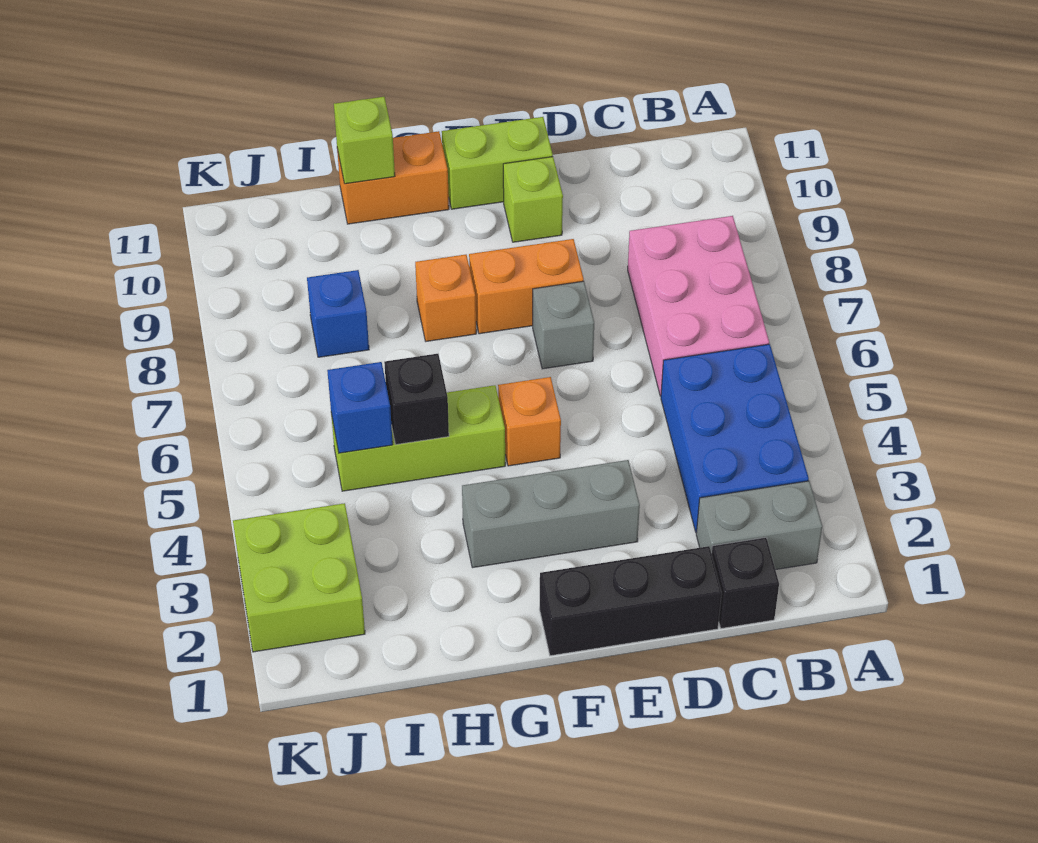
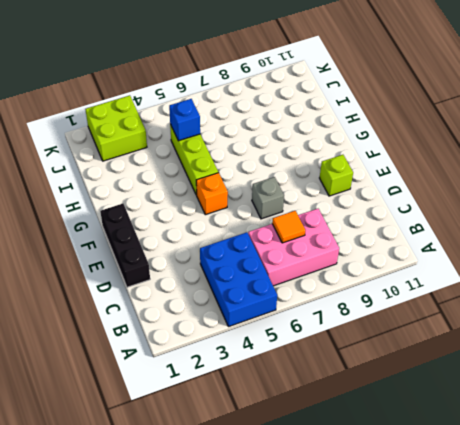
blue brick A4:C5 level 1 -> blue brick B3:C5 level 1
orange tile C7 level 2 -> none
none -> grey brick B2:C2 level 1
none -> black brick C1 level 1
none -> grey brick E3:G3 level 1

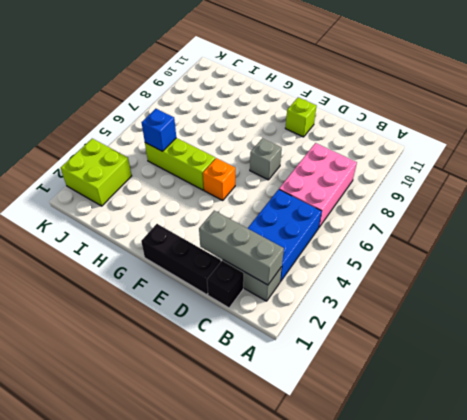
grey brick B2:D2 level 2 -> grey brick E3:G3 level 1
none -> orange brick E8:F8 level 1
none -> lime brick E11:F11 level 1
none -> orange brick G8 level 1

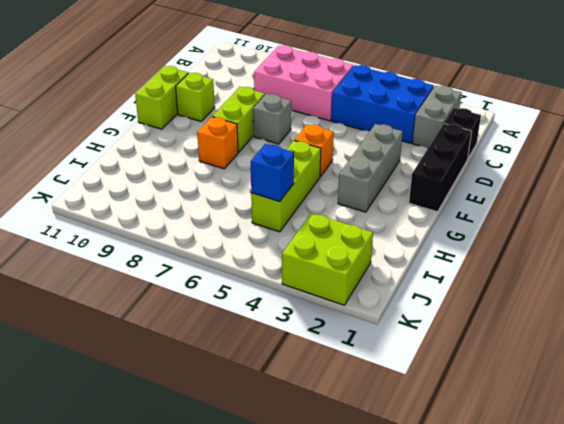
lime brick E8:F8 level 1 -> orange brick E8:F8 level 1
none -> orange brick G11:H11 level 1
none -> blue brick I8 level 1
none -> black brick H5 level 2

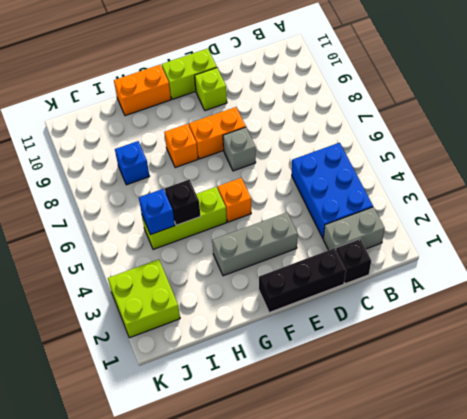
none -> pink brick B6:C8 level 1
none -> lime brick H11 level 2

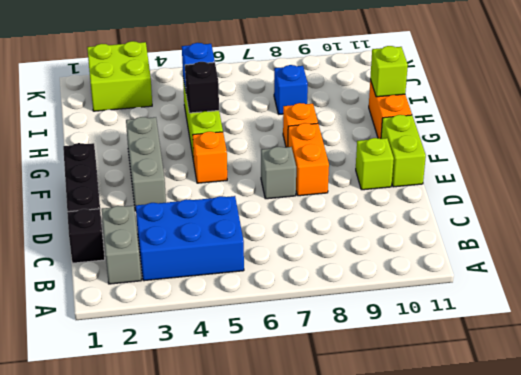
none -> pink brick B6:C8 level 1

